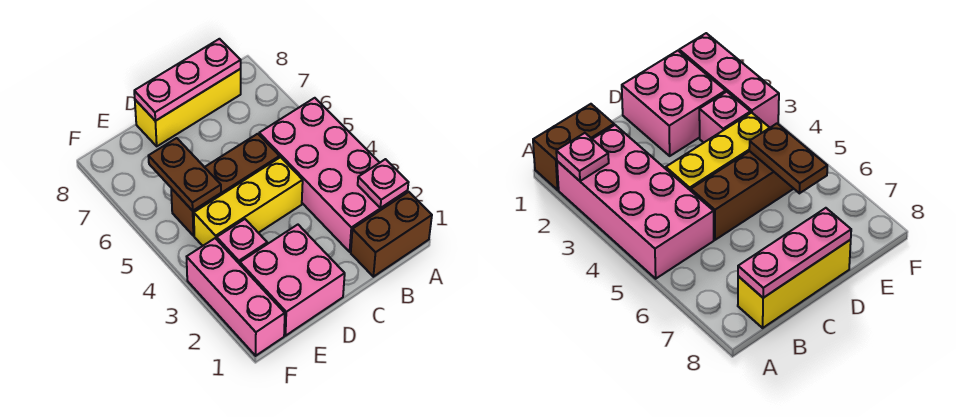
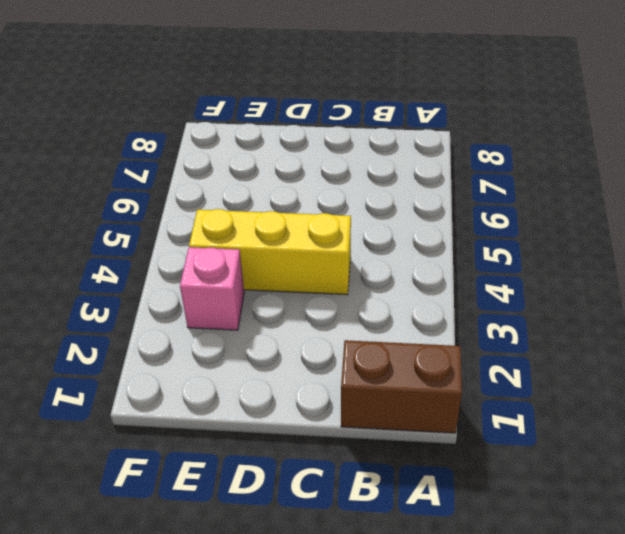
none -> pink brick A2:B5 level 1
none -> yellow brick B8:D8 level 1

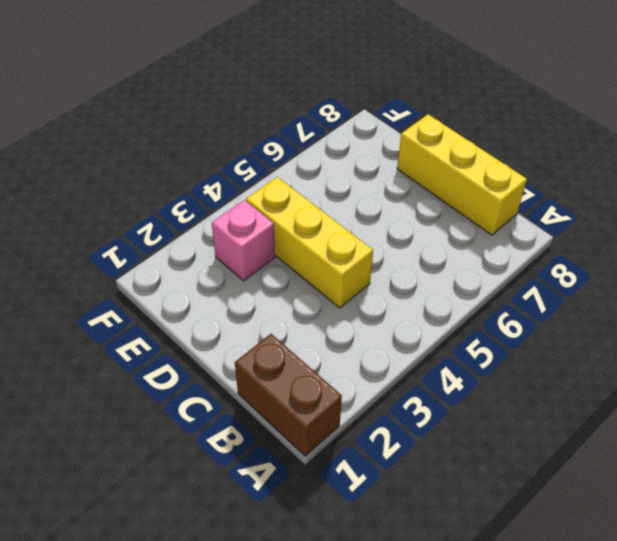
none -> pink brick A2:B5 level 1
none -> brown brick C5:E5 level 1

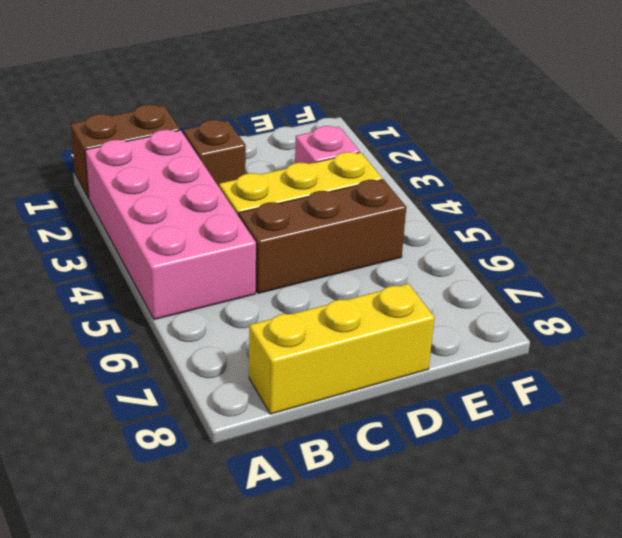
brown brick C2 level 1 -> none
none -> pink brick D1:E2 level 1
none -> pink brick F1:F3 level 1

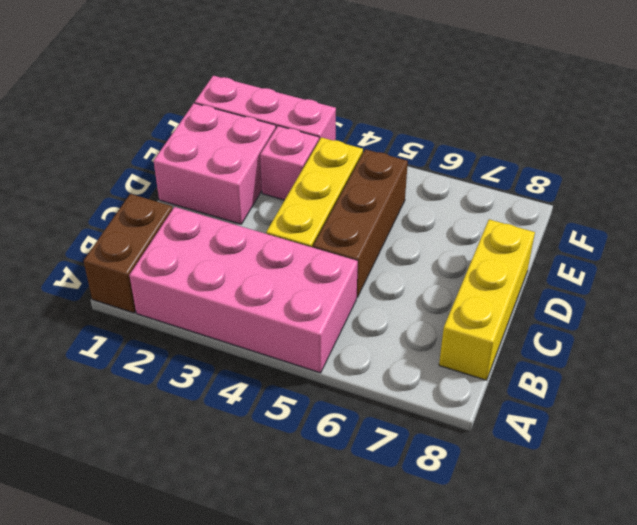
none -> pink plate A2 level 2
none -> pink plate B8:D8 level 2

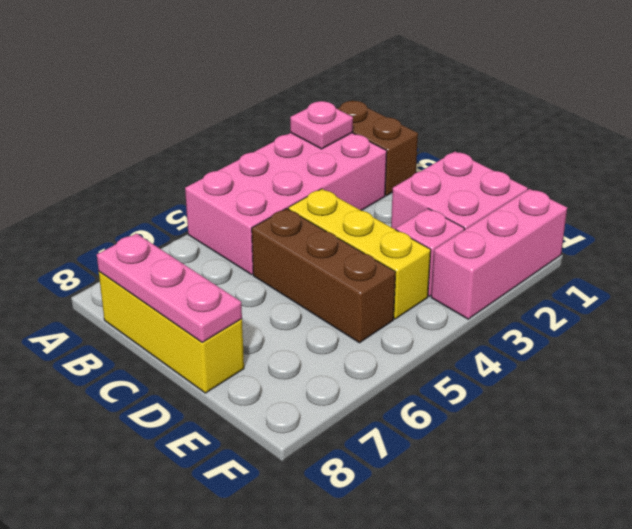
none -> brown plate E5:E6 level 2

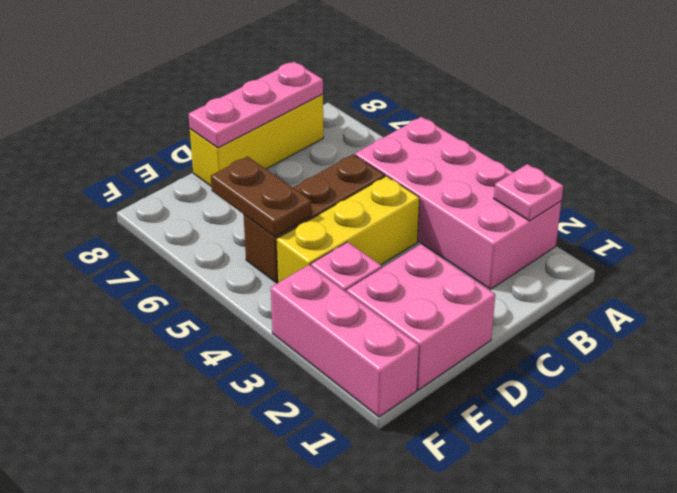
none -> brown brick A1:B1 level 1

